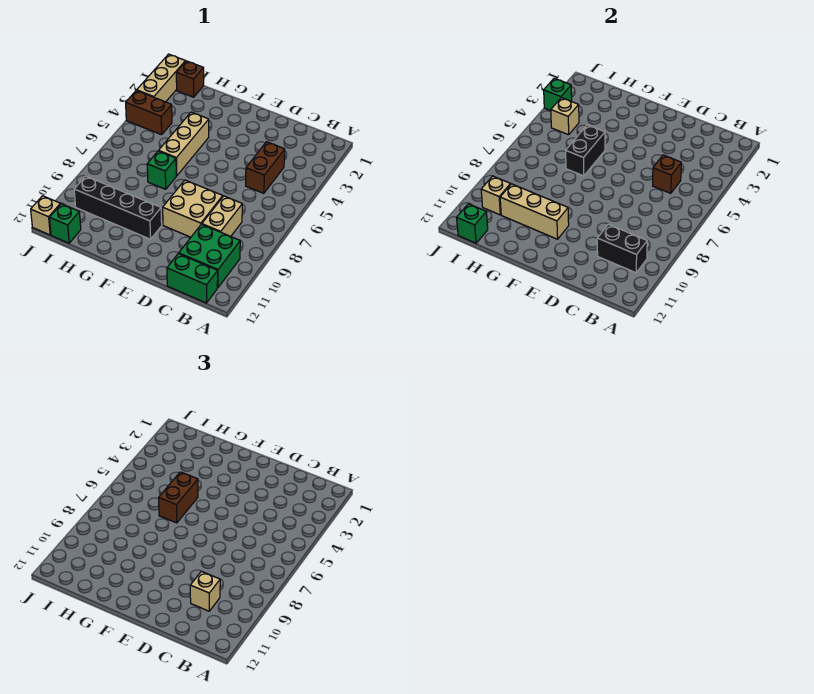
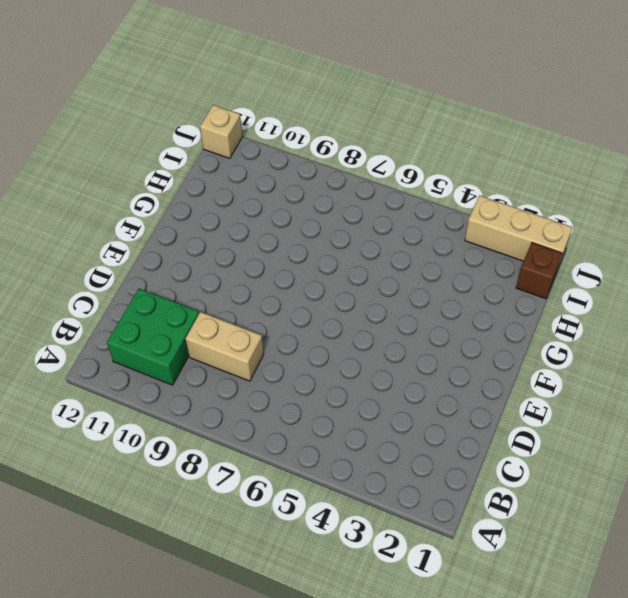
none -> green brick B12:C12 level 1
none -> brown brick C4:C5 level 1
none -> tan brick D8:E9 level 1

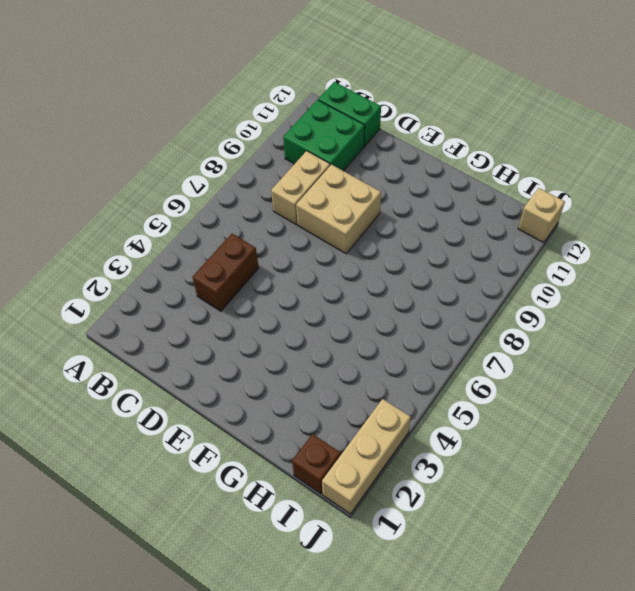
none -> black brick F10:I10 level 1
none -> tan brick G4:G6 level 1
none -> green brick G7 level 1

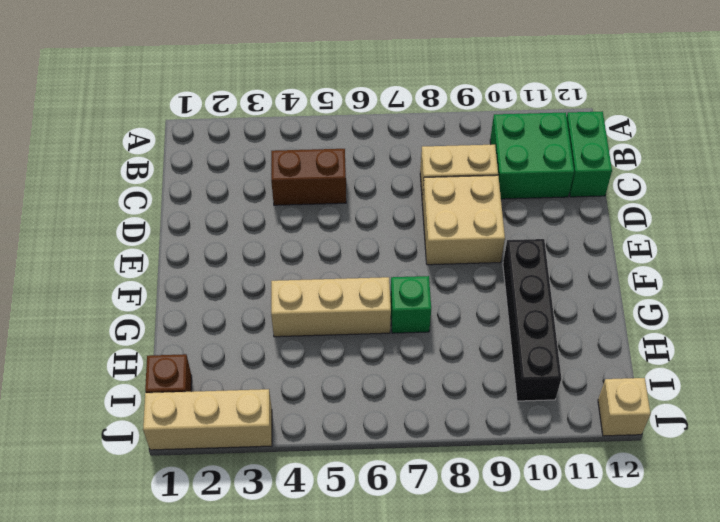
none -> brown brick I4:J4 level 1
none -> green brick I12 level 1
none -> black brick B10:C10 level 2

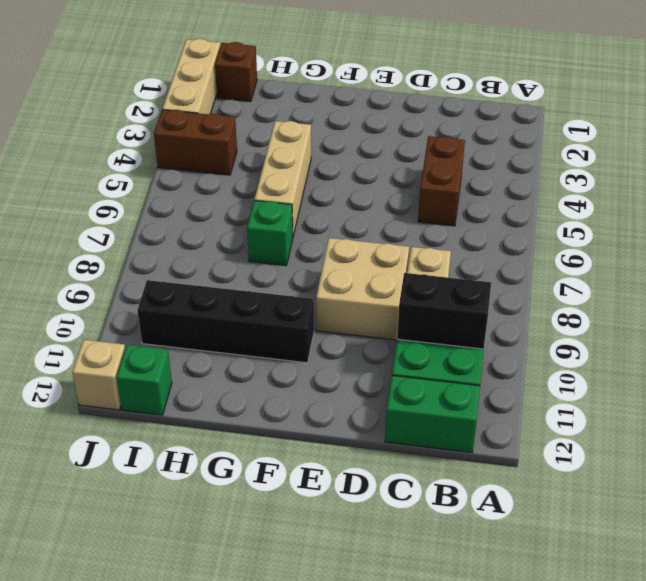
none -> brown brick C5 level 2
none -> tan brick F10:H10 level 2
none -> black brick G5:G6 level 2

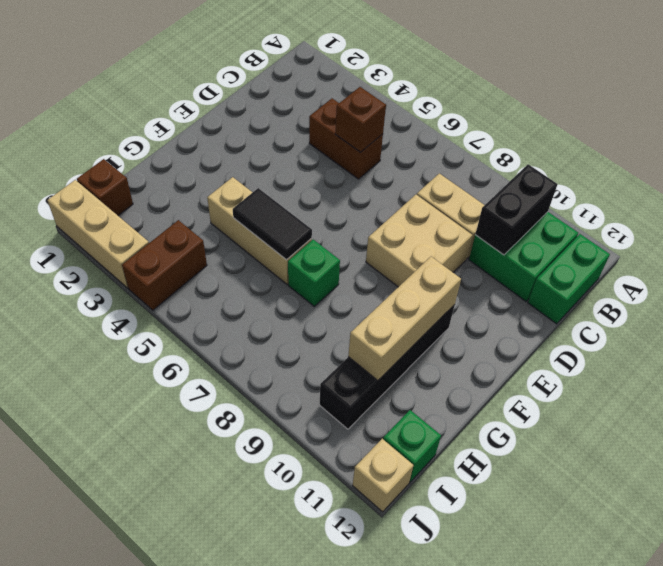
black tile G5:G6 level 2 -> black brick G5:G6 level 2
none -> tan brick I4 level 2
none -> tan brick I10 level 2
none -> green brick I12 level 2

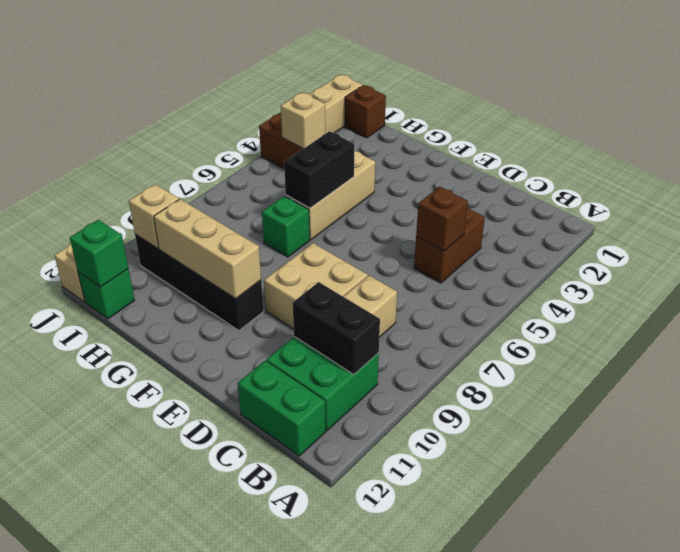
none -> green brick J3 level 2
none -> tan brick C10 level 3
none -> brown brick G5:G6 level 3

